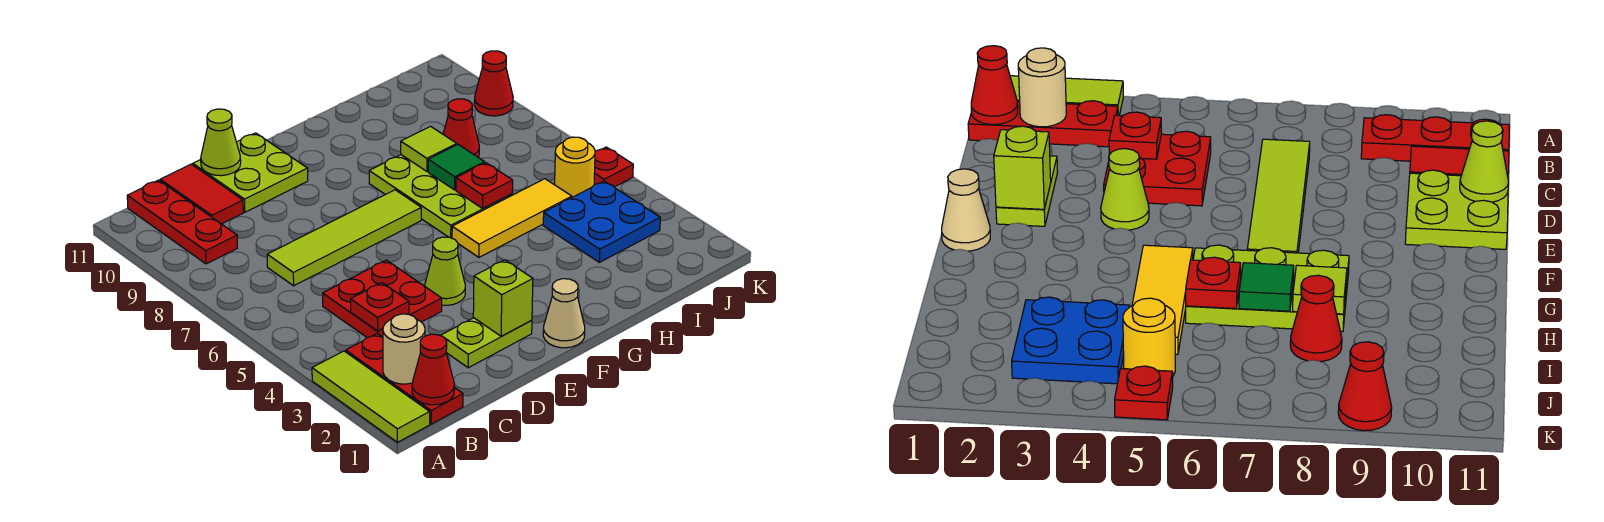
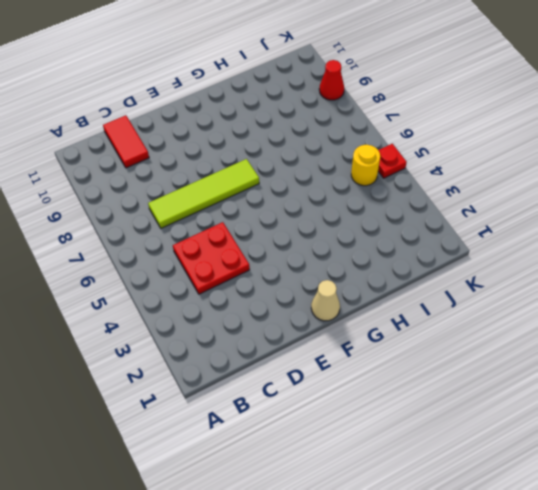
none -> lime tile A1:A3 level 1
none -> red plate B1:B3 level 1
none -> red plate B9:B11 level 1

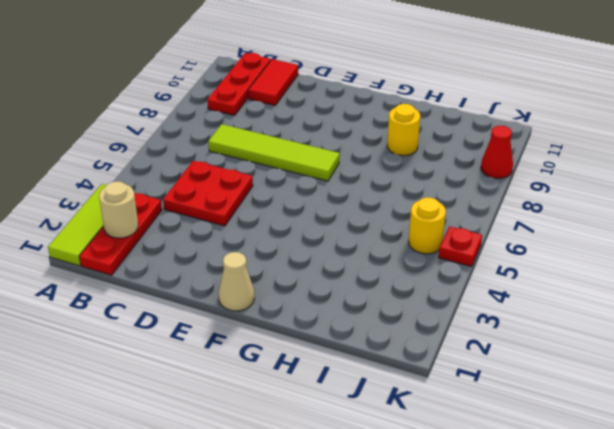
yellow round brick H9 level 1 -> none
none -> lime plate D2:E2 level 1
none -> lime plate D10:E11 level 1
none -> lime cone E4 level 1

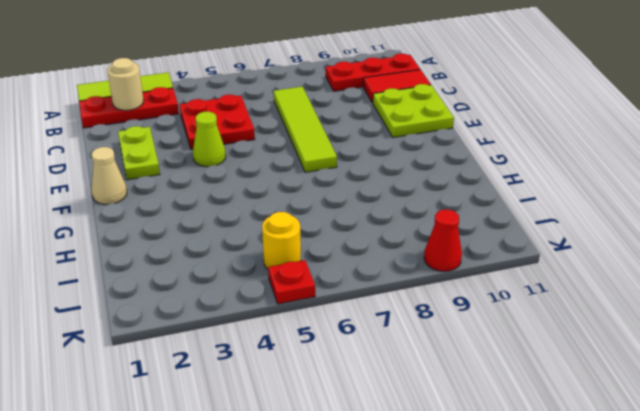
none -> yellow tile G5:I5 level 1
none -> lime plate G6:H8 level 1
none -> blue plate I3:J4 level 1

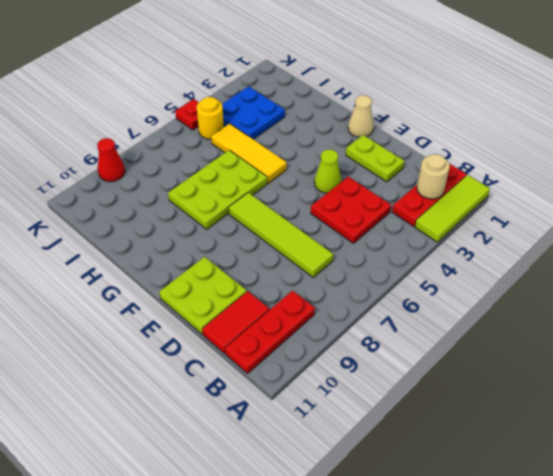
none -> red cone I8 level 1
none -> red cone B1 level 2
none -> red plate C4 level 2

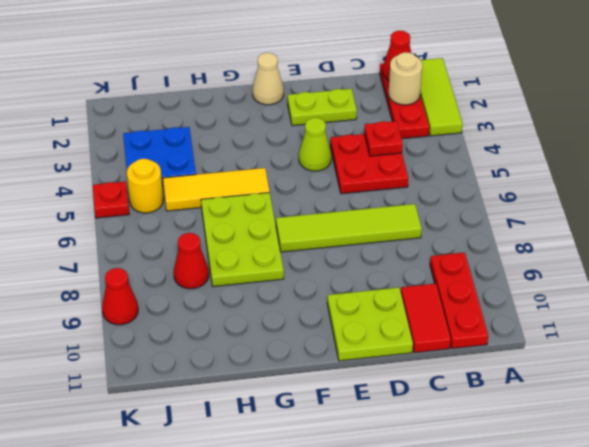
none -> lime cone D11 level 2
none -> lime brick E2 level 2
none -> red plate H6 level 2

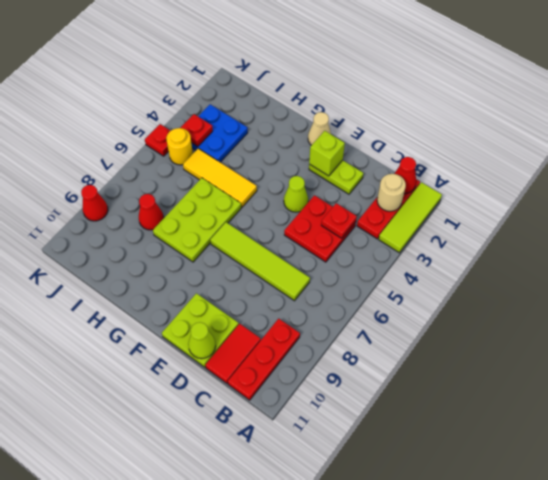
red plate J4 level 2 -> red plate H6 level 2
none -> green tile H7 level 2
none -> lime tile H8 level 2

